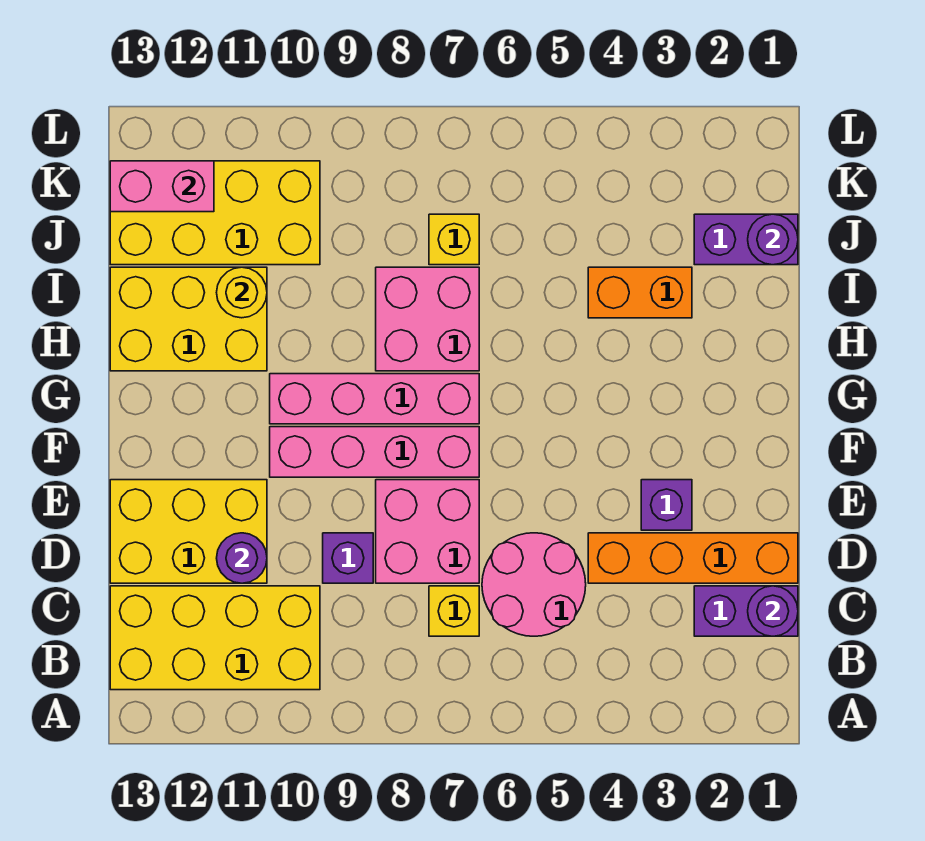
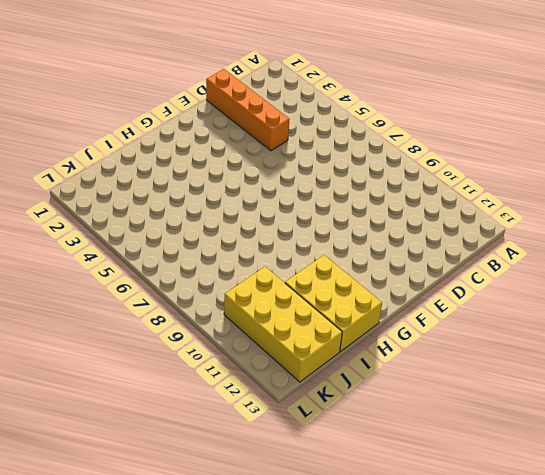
none -> yellow brick B10:C13 level 1
none -> purple brick C1:C2 level 1
none -> pink round brick C5:D6 level 1

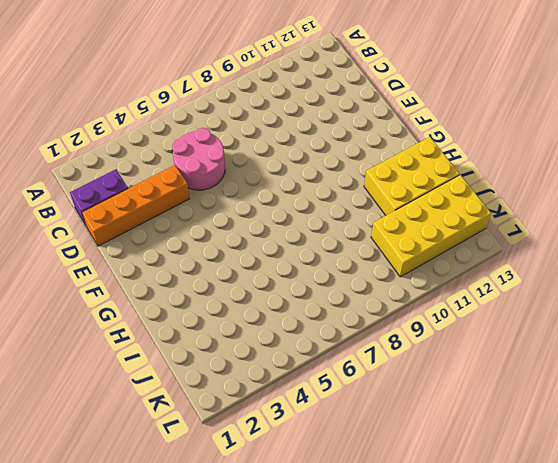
none -> yellow brick B10:C13 level 1
none -> yellow brick C7 level 1
none -> pink brick D7:E8 level 1

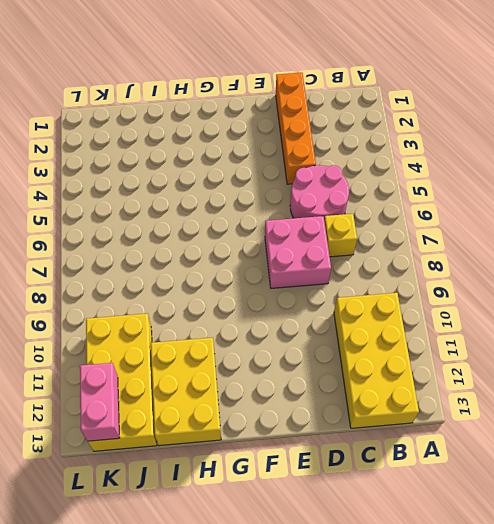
none -> purple brick C1:C2 level 1
none -> purple brick D9 level 1
none -> yellow brick D11:E13 level 1

